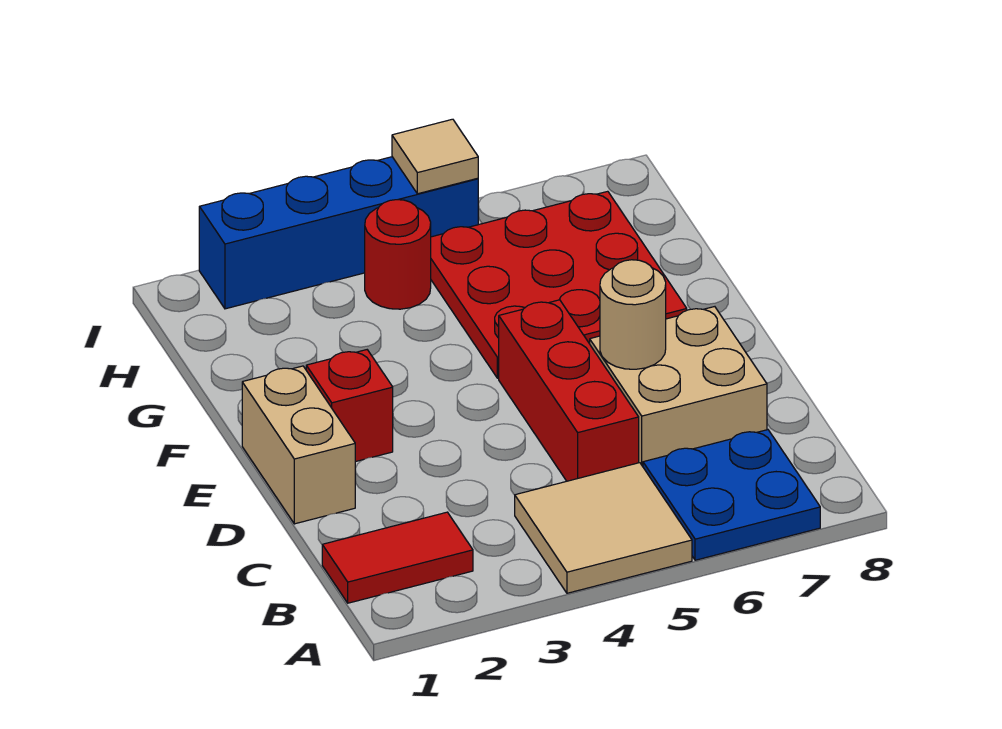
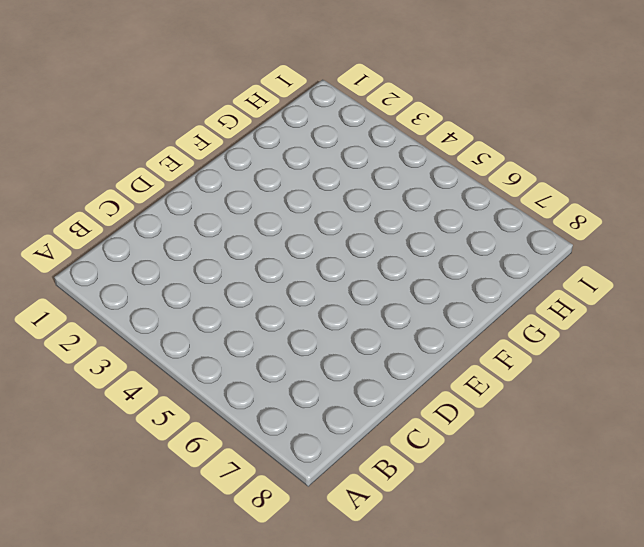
none -> tan tile A4:B5 level 1
none -> blue plate A6:B7 level 1
none -> red tile B1:B2 level 1

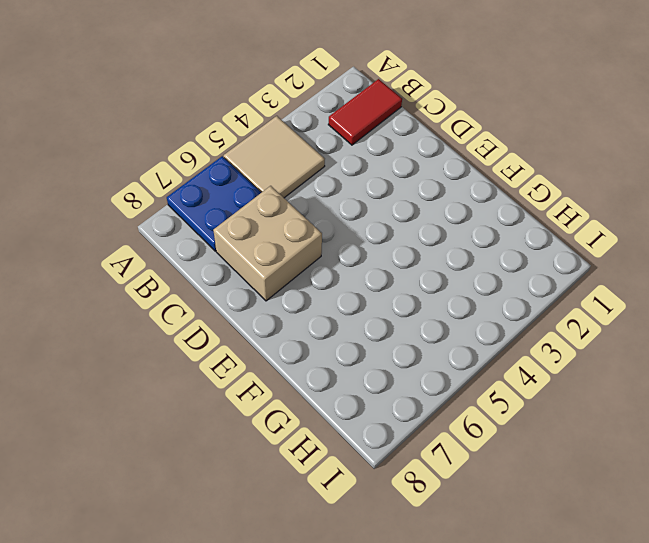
none -> red brick C5:E5 level 1
none -> tan brick D1:E1 level 1
none -> red brick E2 level 1

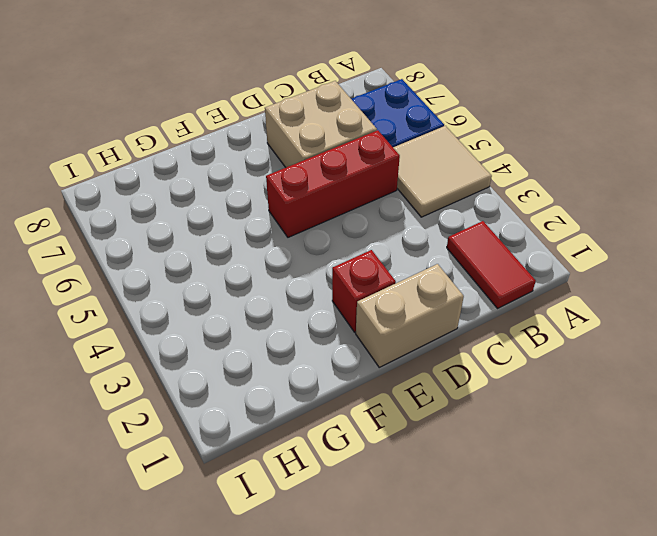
none -> red plate F5:H7 level 1
none -> red round brick H4 level 1
none -> blue brick I2:I5 level 1

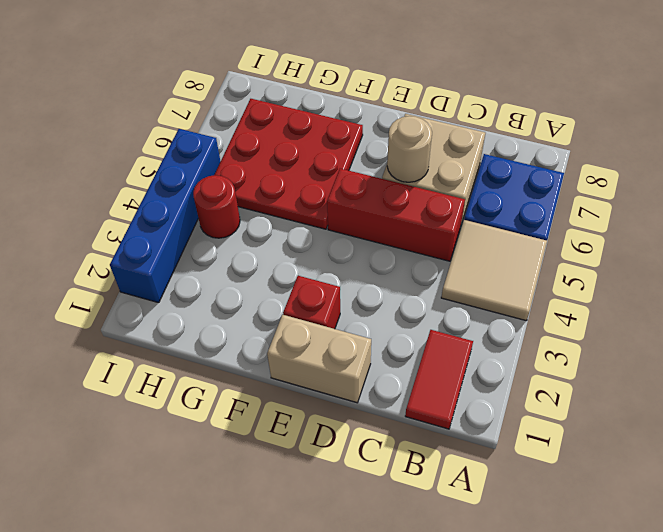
none -> tan tile I5 level 2

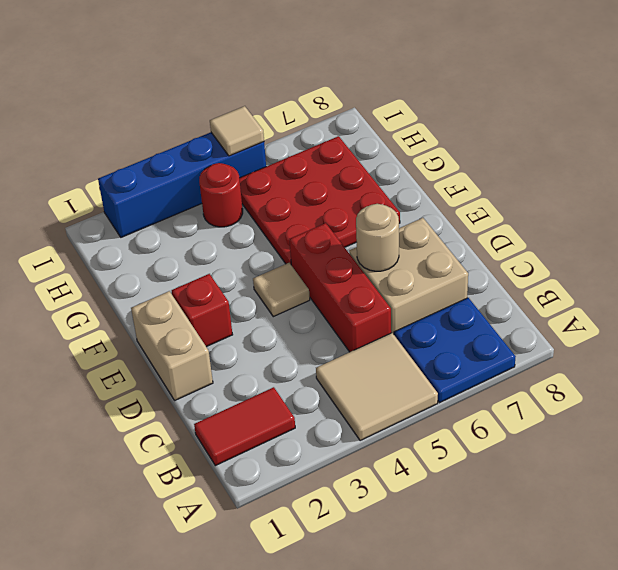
tan tile E4 level 1 -> none

